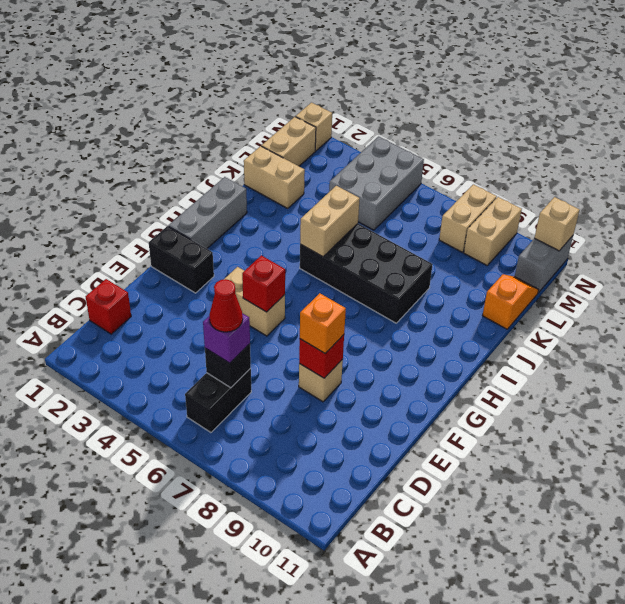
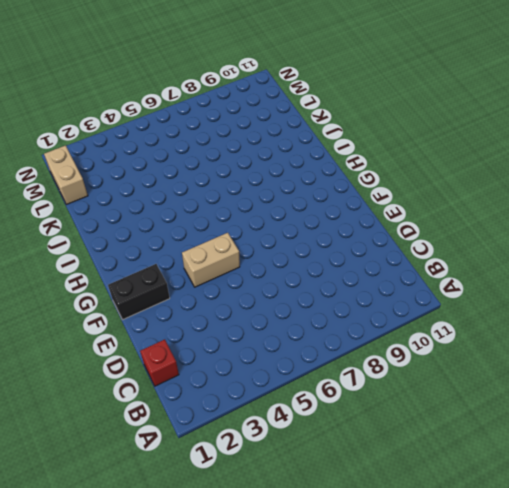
none -> black brick B6:C6 level 1
none -> tan brick E8 level 1
none -> grey brick G1:I1 level 1

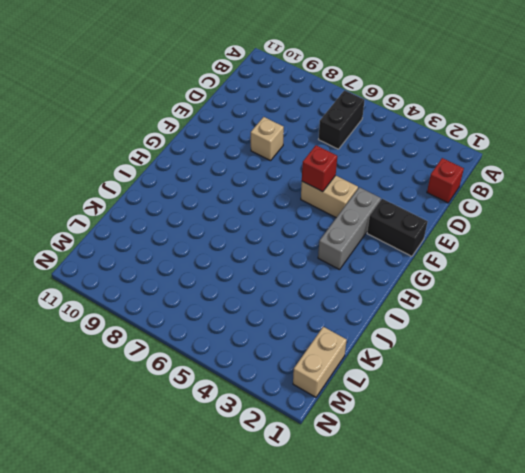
grey brick F3:H3 level 1 -> grey brick G1:I1 level 1
none -> black brick I5:J8 level 1
none -> tan brick K1:K2 level 1
none -> orange slope K11:L11 level 1 top K

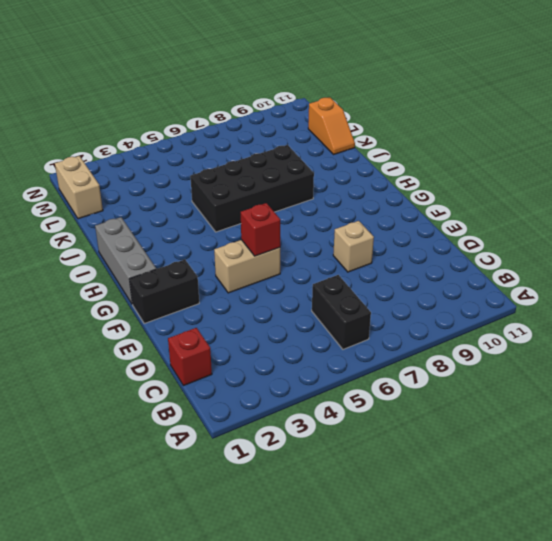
orange slope K11:L11 level 1 top L -> orange slope K11:L11 level 1 top K
none -> tan brick K1:K2 level 1
none -> grey brick L4:N5 level 1
none -> tan brick M8:N8 level 1

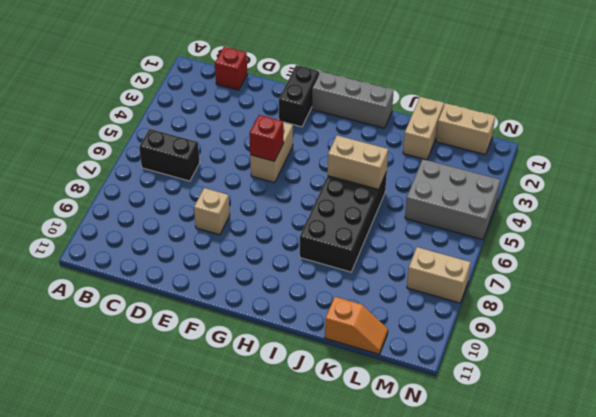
none -> tan brick M9:N9 level 1
none -> grey brick M11:N11 level 1
none -> tan brick N1 level 1

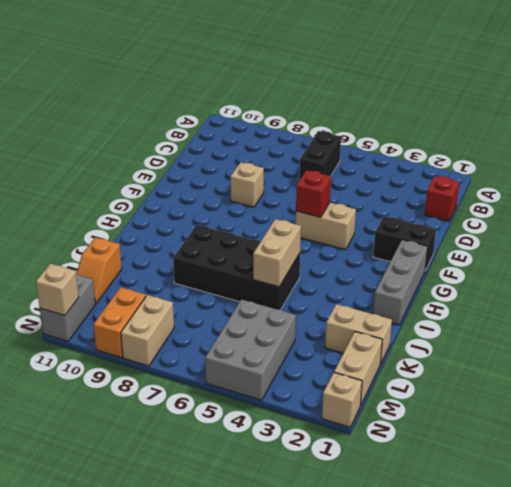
orange brick M9:N9 level 1 -> tan brick M9:N9 level 1
none -> black brick C6 level 2
none -> red brick E8 level 2
none -> purple brick C6 level 3

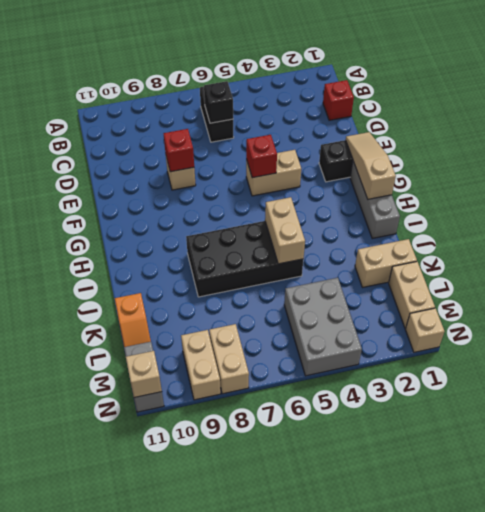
tan slope F1:H1 level 2 top H -> none
none -> purple brick C6 level 3
none -> orange brick E8 level 3
none -> red cone C6 level 4

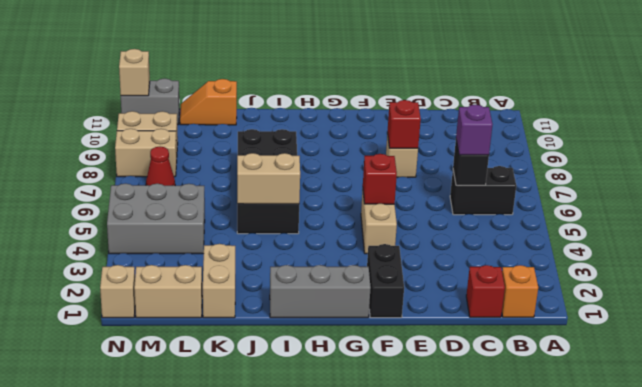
orange brick B1 level 1 -> orange brick E8 level 3
red cone M7 level 1 -> red cone C6 level 4

